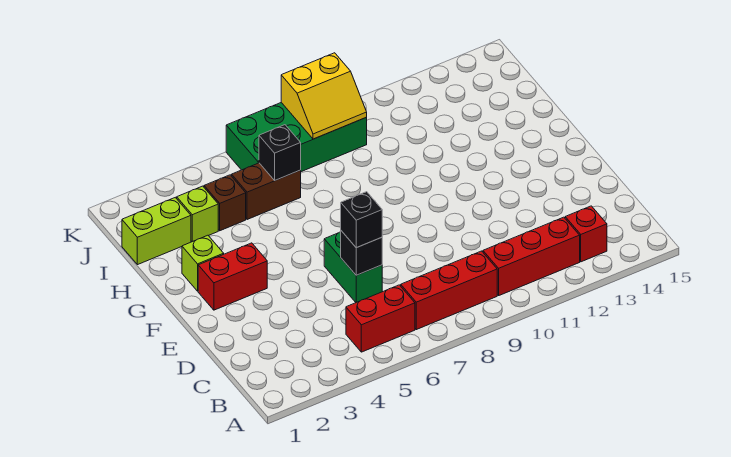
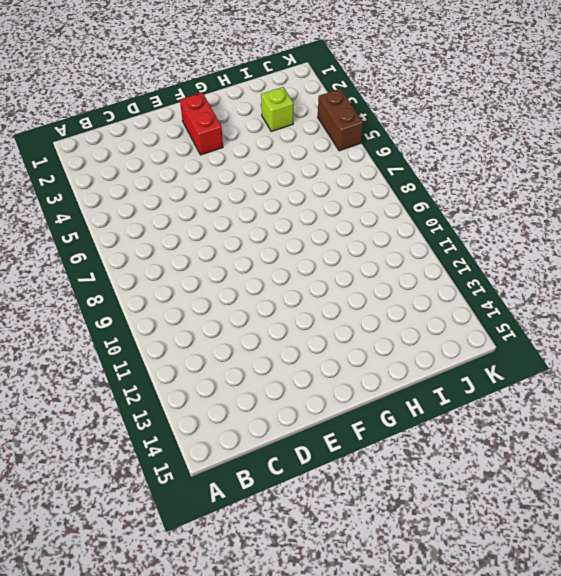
brown brick K4:K5 level 1 -> brown brick I5:I6 level 1
none -> red brick B5:B6 level 1
none -> red brick B7:B9 level 1
none -> red brick B10:B12 level 1

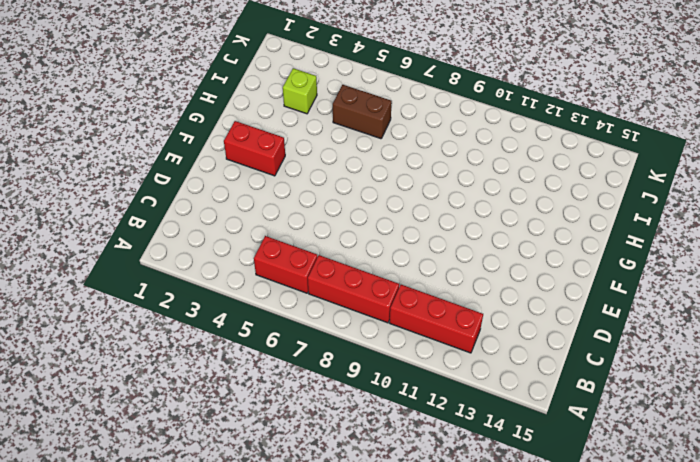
none -> red brick B13 level 1
none -> green brick D6:E6 level 1
none -> lime brick G2 level 1

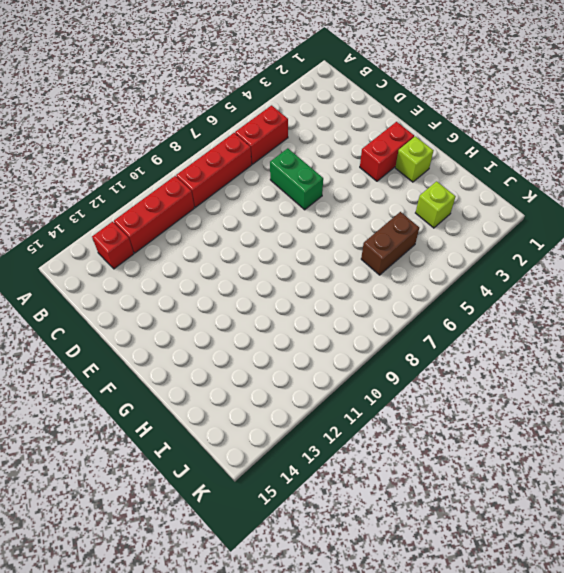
none -> lime brick I1:I2 level 1
none -> brown brick I4 level 1
none -> green brick J6:K9 level 1

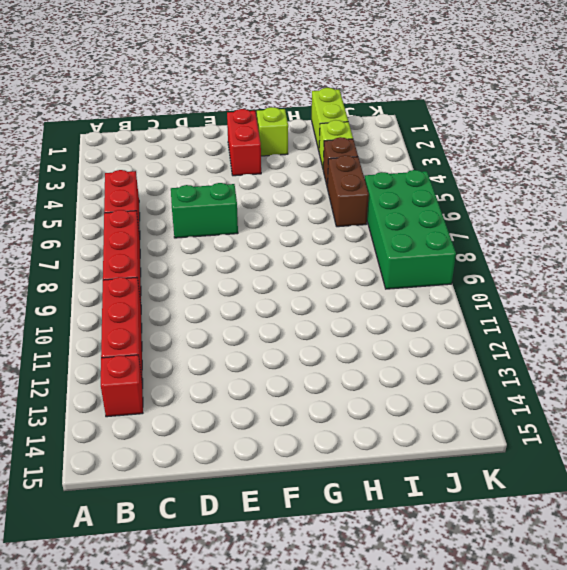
none -> black brick D6 level 2
none -> black brick I6 level 2
none -> yellow slope J8:K9 level 2 top K

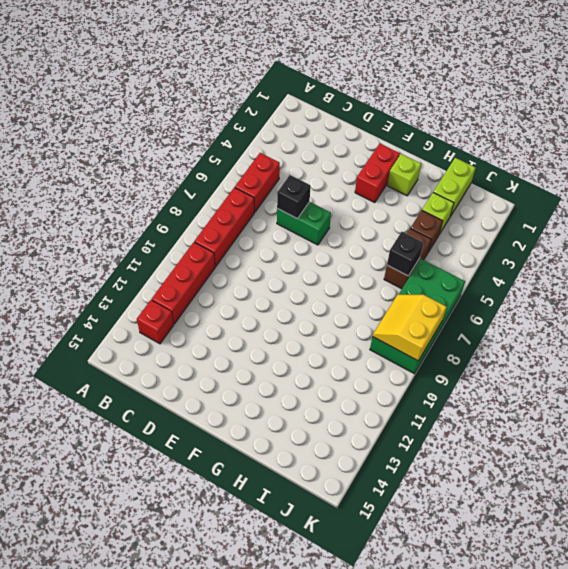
none -> black brick D6 level 3

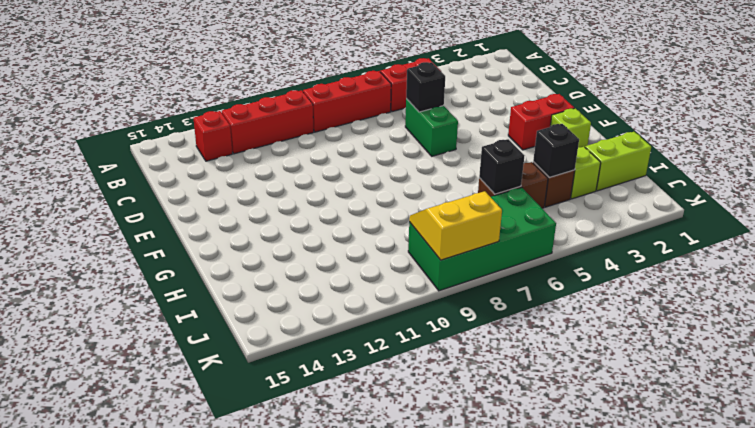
black brick I4 level 2 -> black brick D6 level 3

